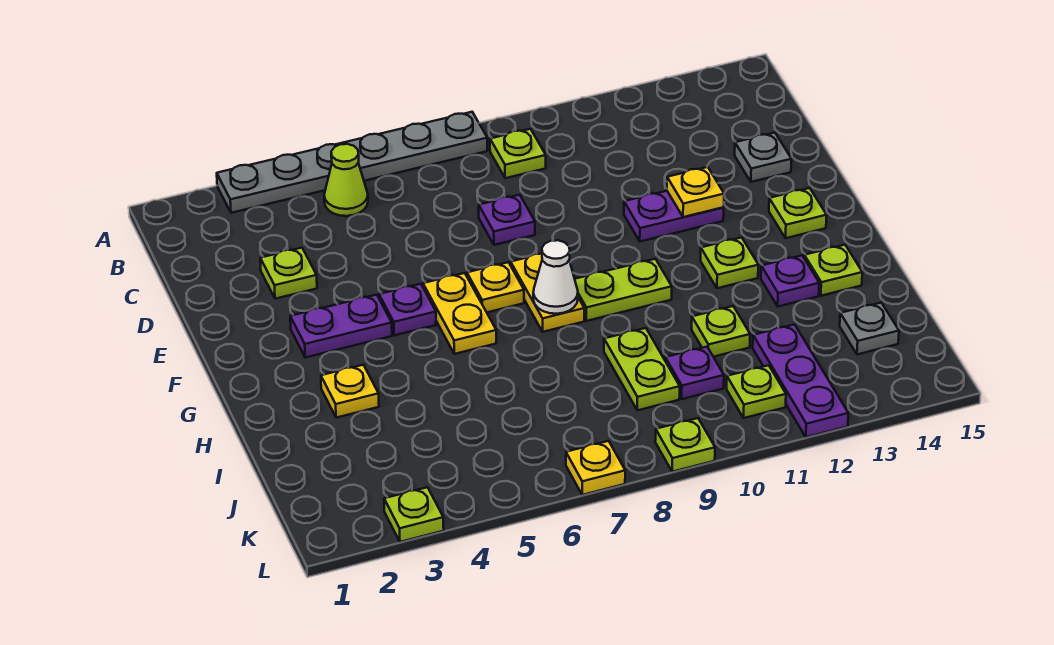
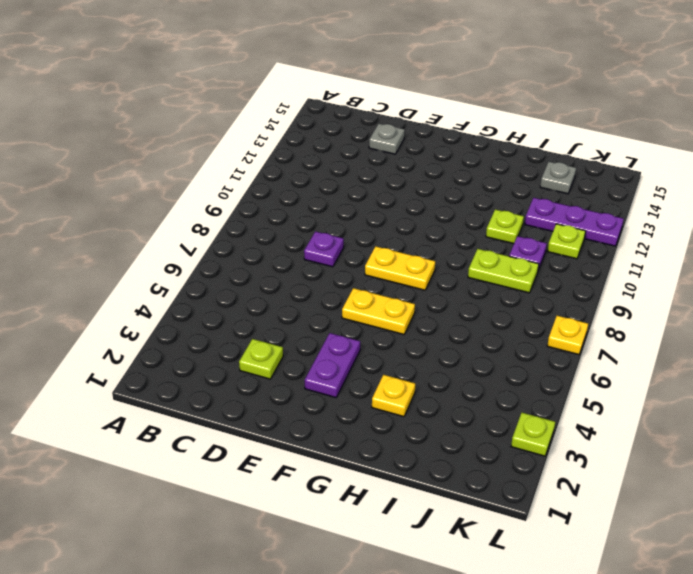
none -> grey plate A3:A8 level 1
none -> lime cone B5 level 1
none -> lime plate B9 level 1

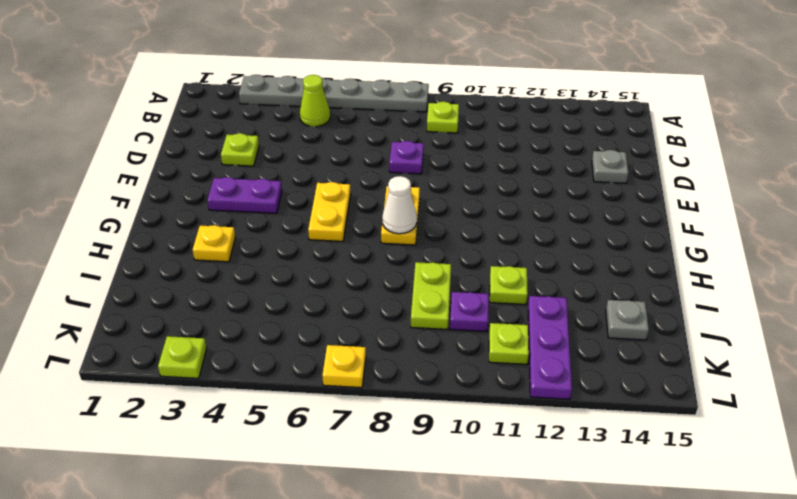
none -> purple plate E11:E12 level 1
none -> purple plate F5 level 1
none -> yellow plate F7 level 1

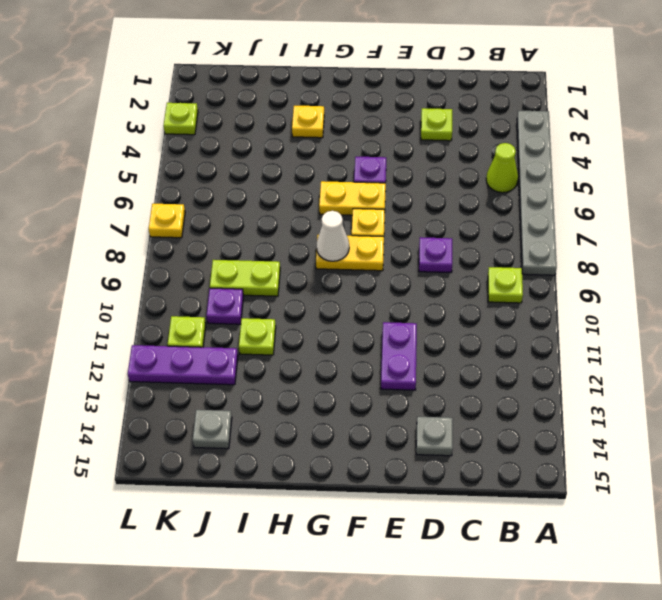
none -> purple plate F3:F4 level 1
none -> lime plate F14 level 1
none -> lime plate G9:G10 level 1

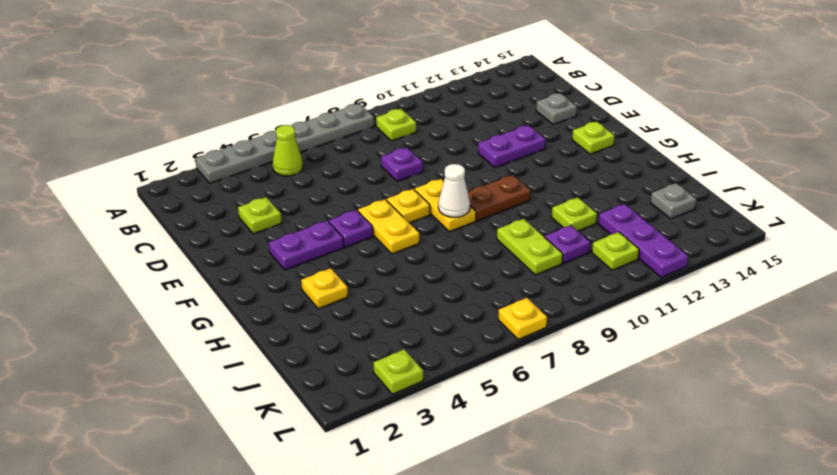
brown plate G9:G10 level 1 -> lime plate G9:G10 level 1
none -> lime plate G12 level 1
none -> purple plate H13 level 1
none -> lime plate H14 level 1

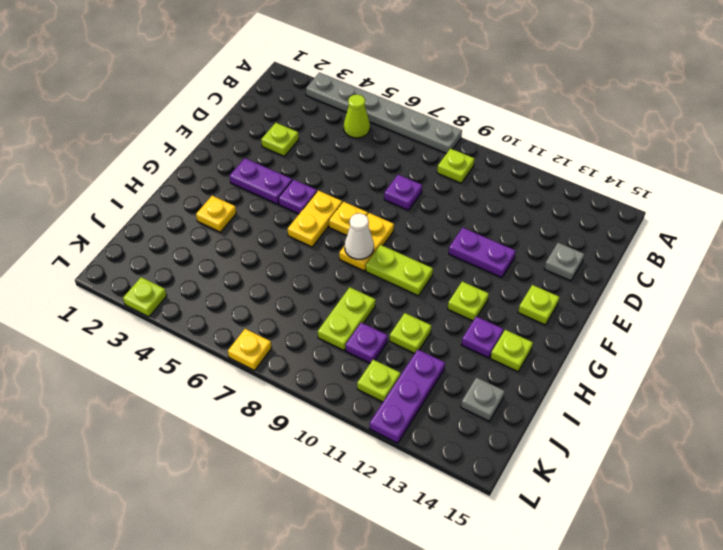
none -> lime plate L9 level 1
none -> yellow plate E12 level 2

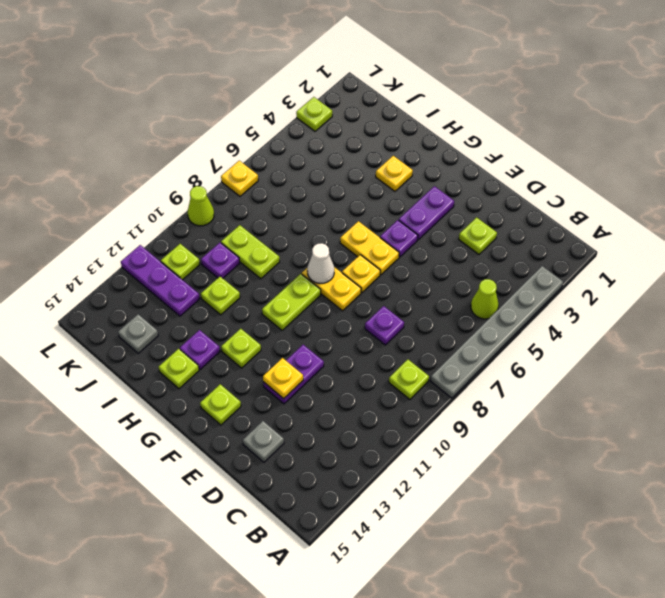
lime cone L9 level 1 -> lime plate L9 level 1

